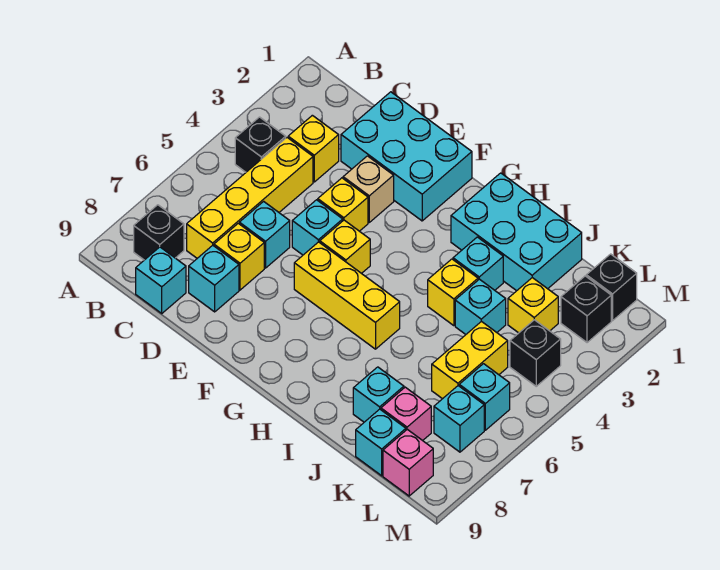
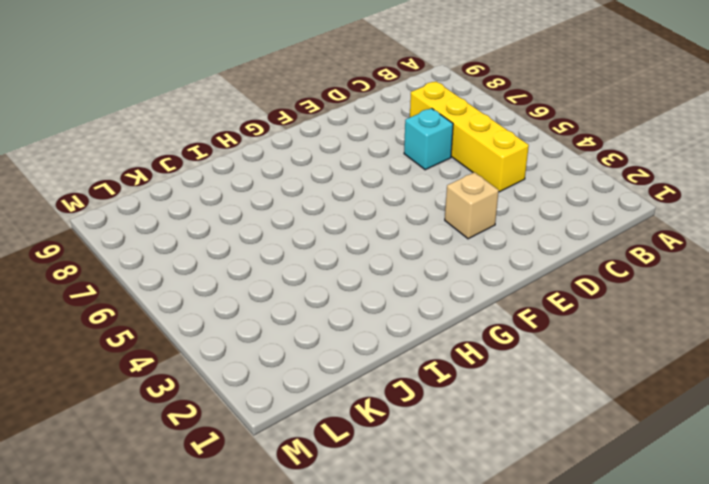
none -> black brick B4 level 1
none -> black brick B8 level 1
none -> yellow brick C3 level 1

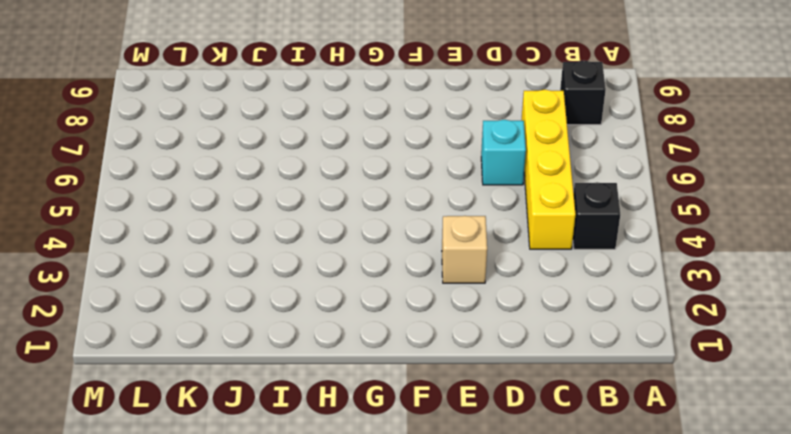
none -> yellow brick C3 level 1
none -> cyan brick C9 level 1
none -> cyan brick D1:F2 level 1

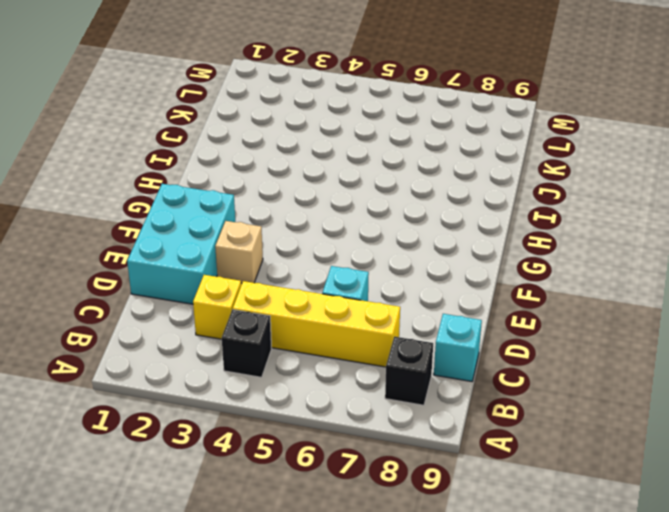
none -> yellow brick D7 level 1
none -> cyan brick D8 level 1
none -> yellow brick E4 level 1

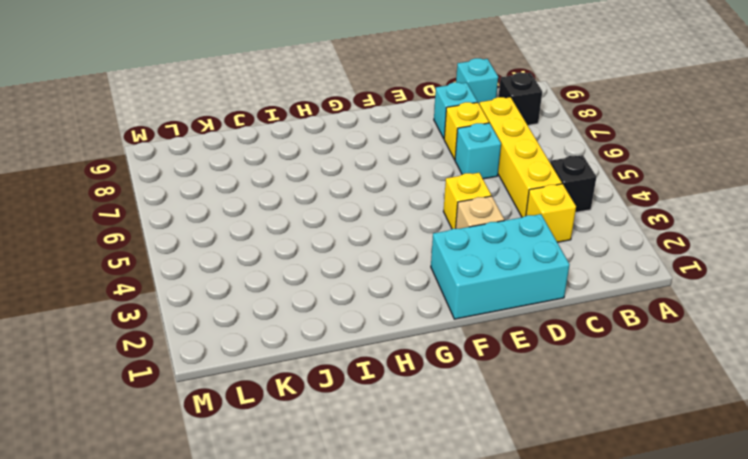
none -> cyan brick E5 level 1
none -> yellow brick F5 level 1
none -> yellow brick F6:H6 level 1

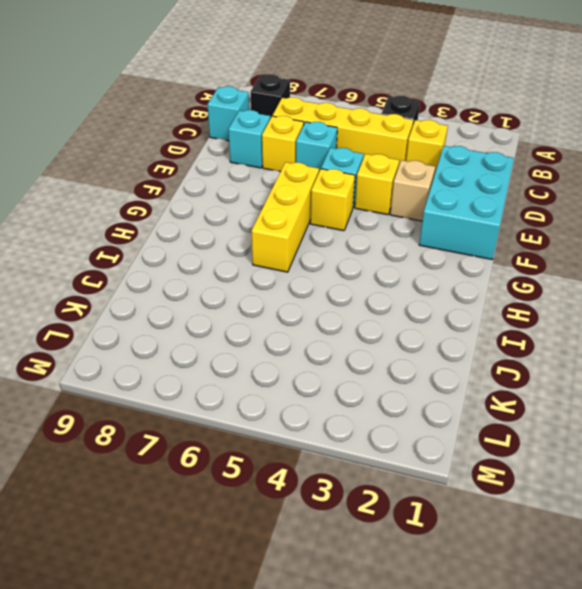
none -> cyan brick H1:J2 level 1
none -> cyan brick I3 level 1
none -> yellow brick I4 level 1

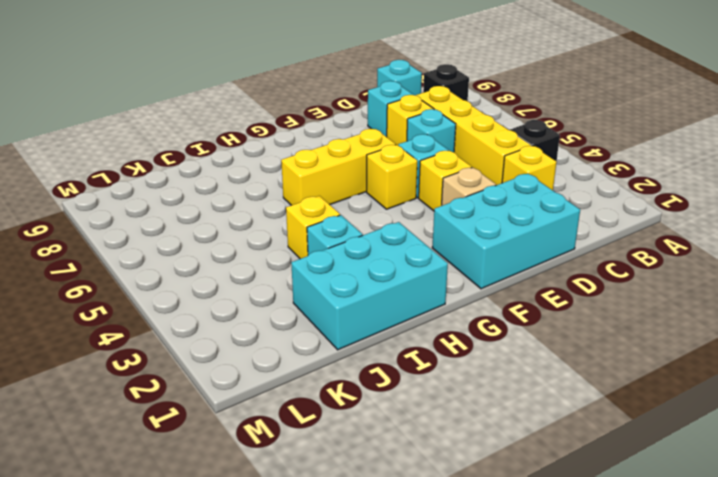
none -> cyan brick J4 level 1
none -> cyan brick J8 level 1
none -> yellow brick K3 level 1

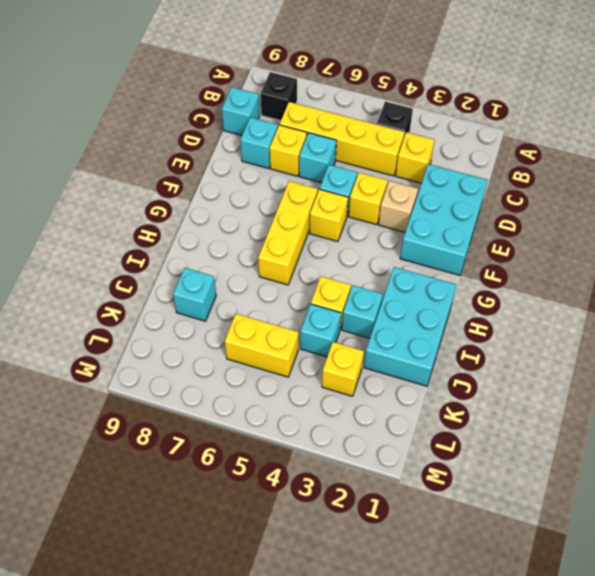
none -> pink brick K8 level 1
none -> cyan brick K9 level 1
none -> black brick L1 level 1

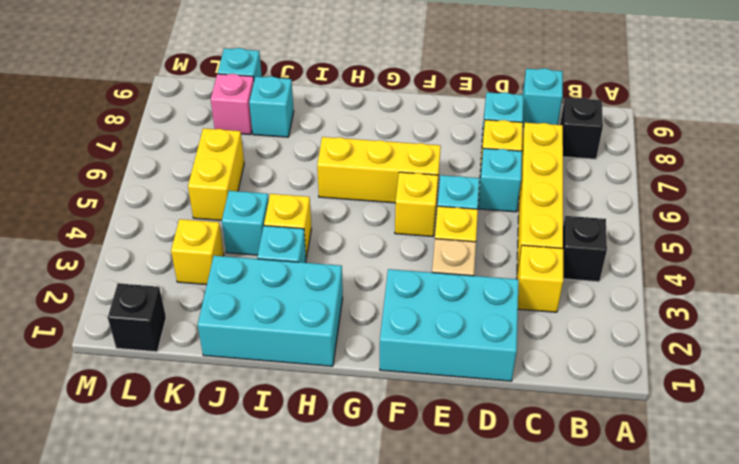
none -> black brick L2 level 1
none -> black brick L4 level 1
none -> cyan brick L6 level 1

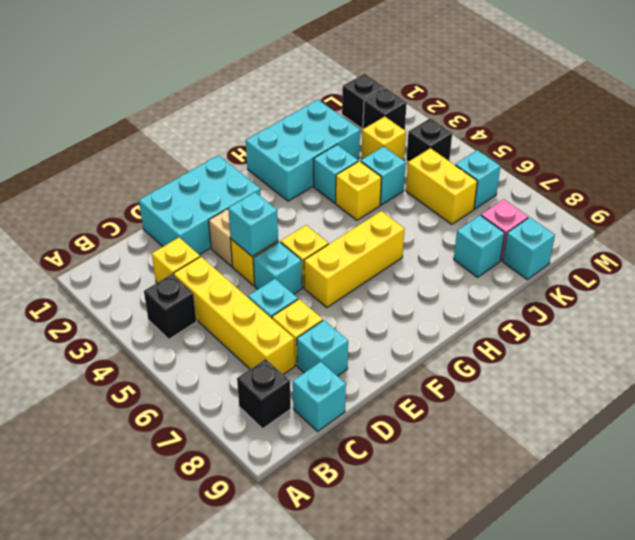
cyan brick E4 level 2 -> cyan brick L7 level 1
none -> pink brick L9 level 1

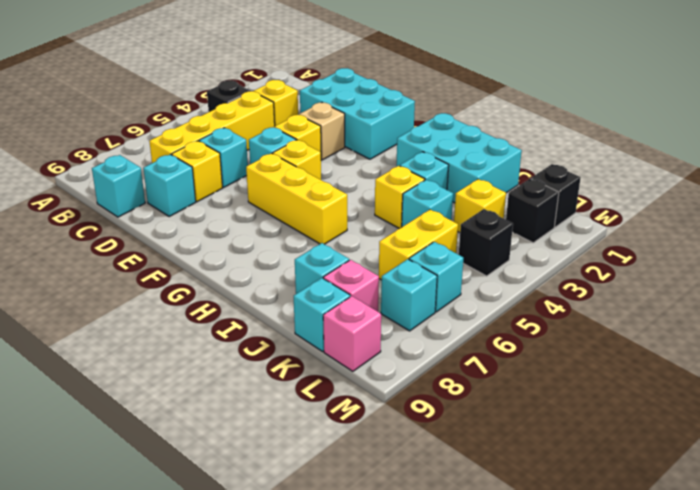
none -> black brick B8 level 1

